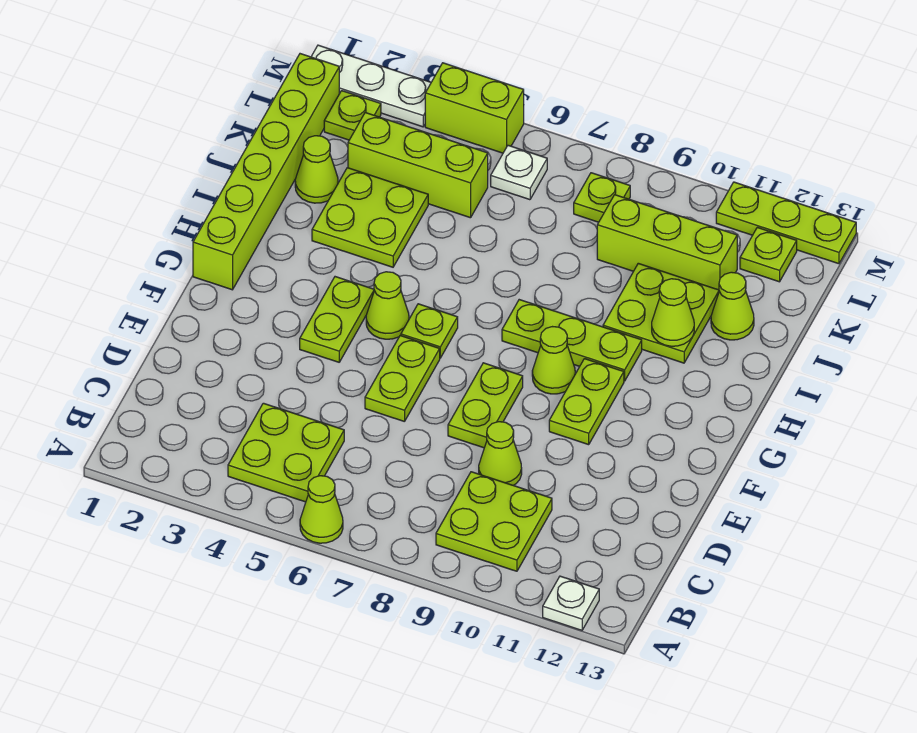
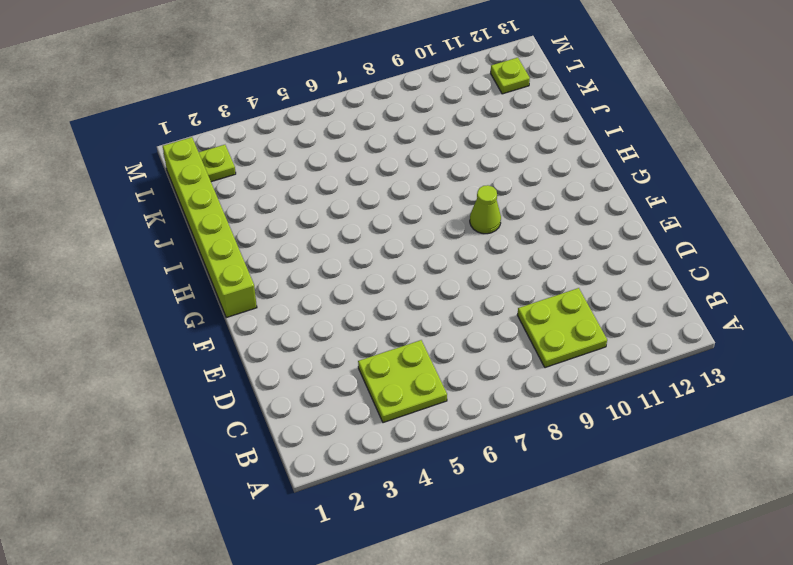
none -> lime cone A6 level 1
none -> white plate A12 level 1
none -> lime cone D9 level 1

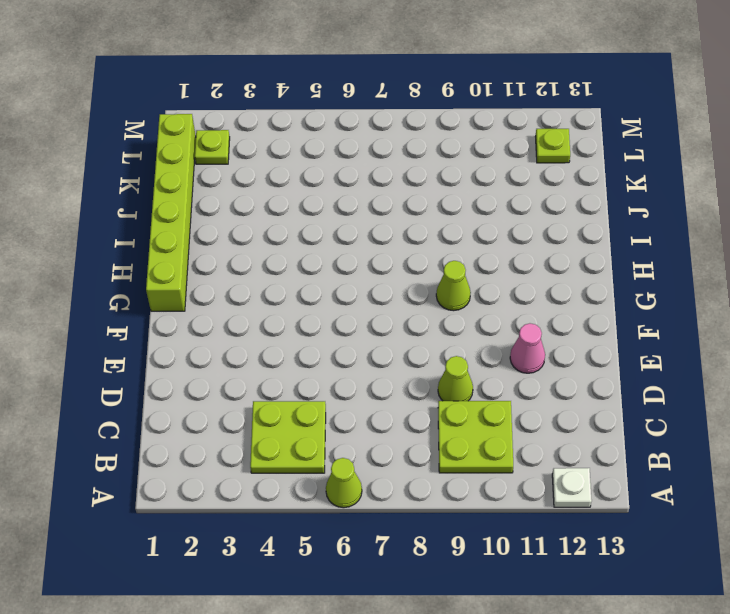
pink cone E11 level 1 -> none
none -> lime plate E6:F6 level 1
none -> lime plate E8:F8 level 1
none -> lime plate F4:G4 level 1

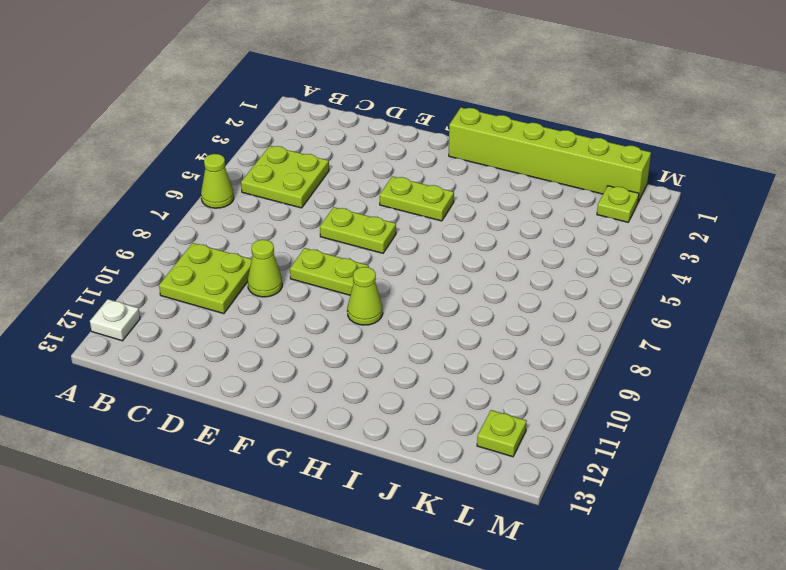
none -> lime plate F10:G10 level 1
none -> lime cone G5 level 1
none -> lime plate G6 level 1

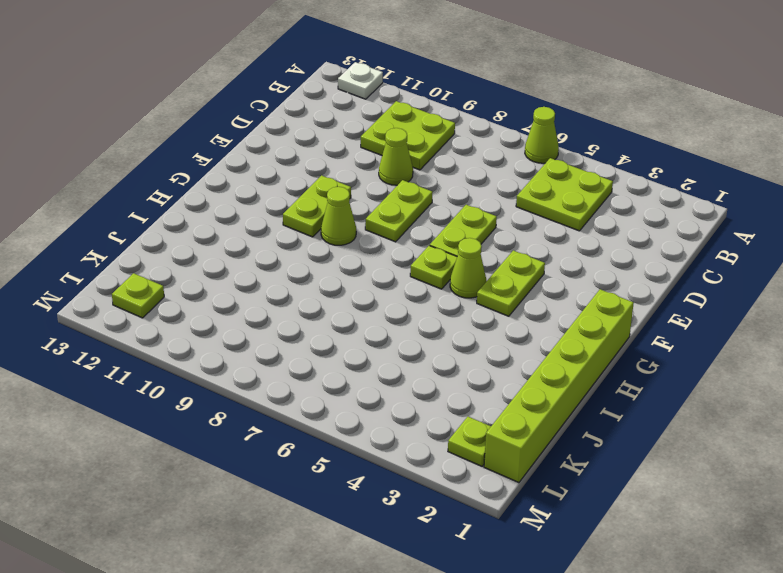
none -> lime plate H8:H10 level 1
none -> lime plate I3:J4 level 1
none -> lime plate I10:J11 level 1

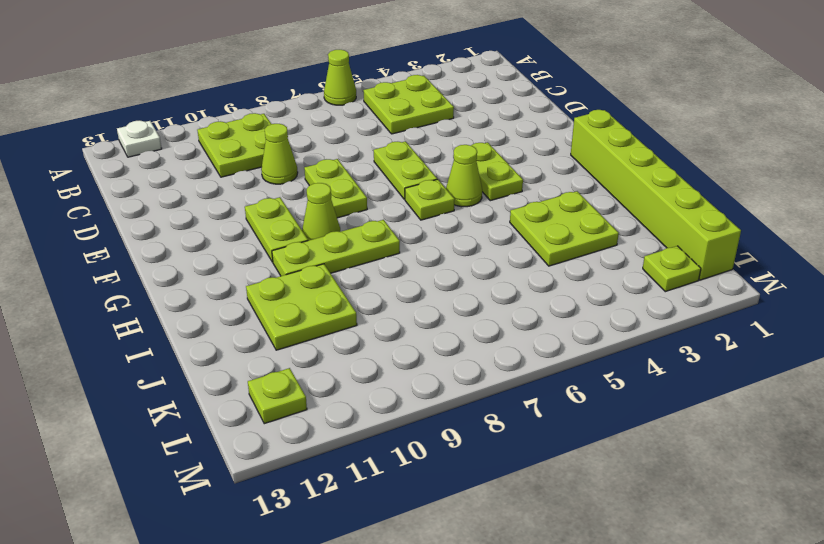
none -> lime cone J2 level 1
none -> lime cone J12 level 1
none -> lime brick K3:K5 level 1

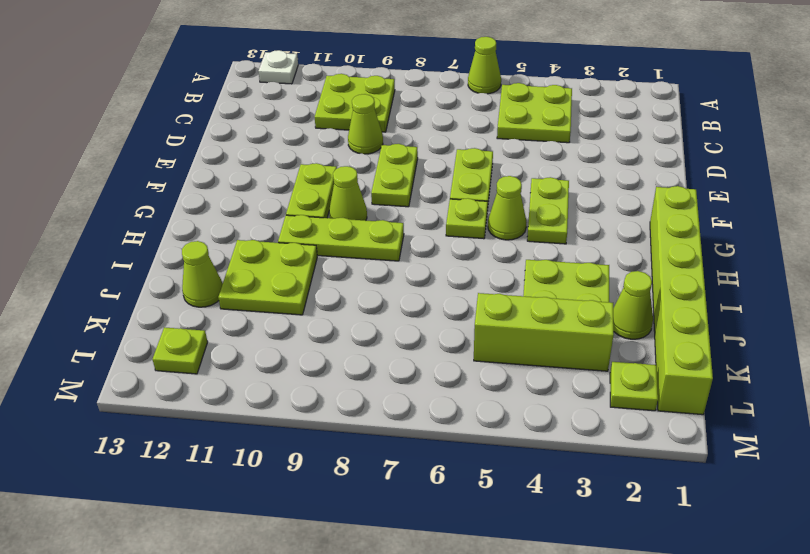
none -> lime brick K9:K11 level 1
none -> white plate L6 level 1
none -> lime plate L8 level 1

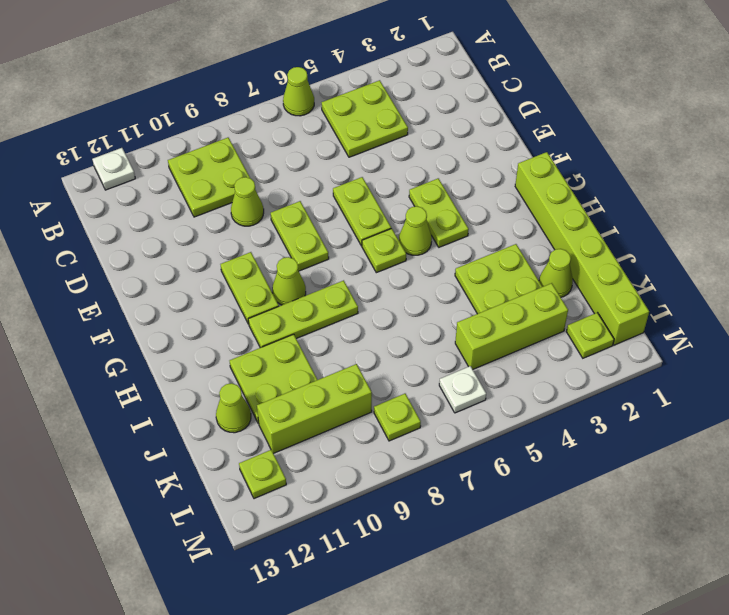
none -> white plate M1:M3 level 1
none -> lime brick M4:M5 level 1
none -> lime plate M11:M13 level 1

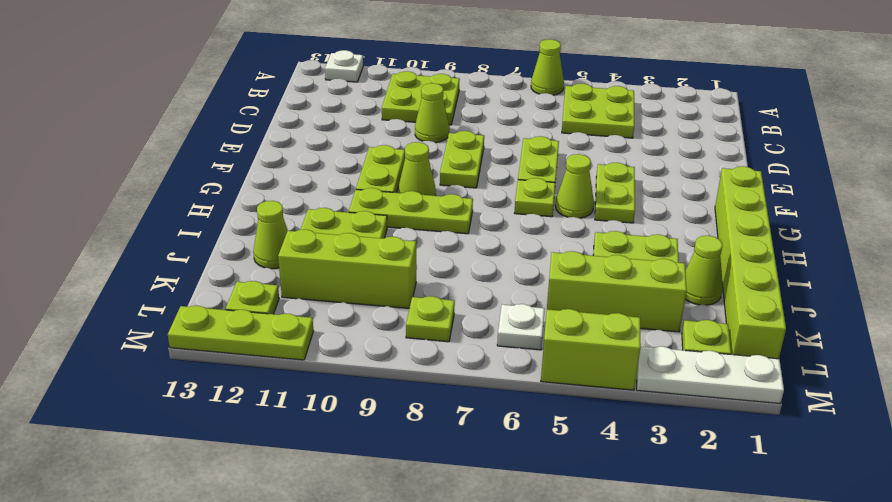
none -> lime cone I11 level 2

